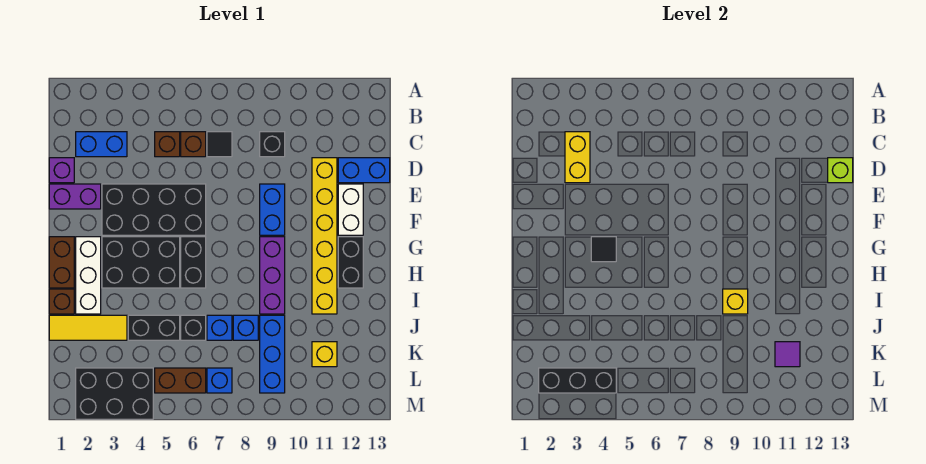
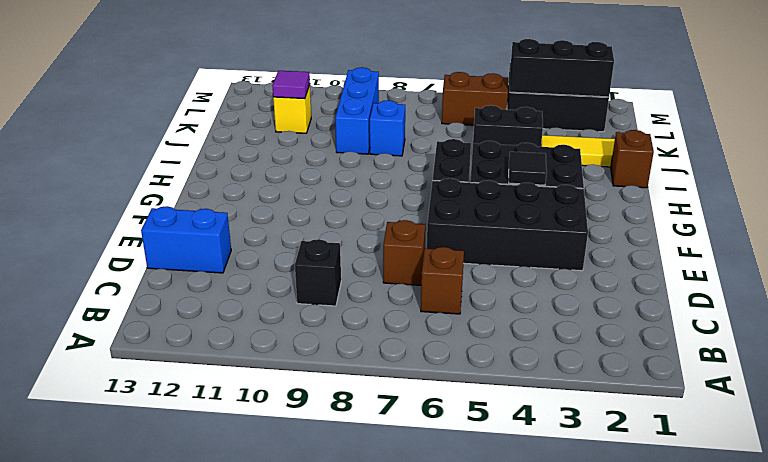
brown brick D7 level 1 -> brown brick C5 level 1
none -> blue brick C2:C3 level 1
none -> black tile C7 level 1
none -> purple brick D1 level 1
none -> yellow brick D11:I11 level 1

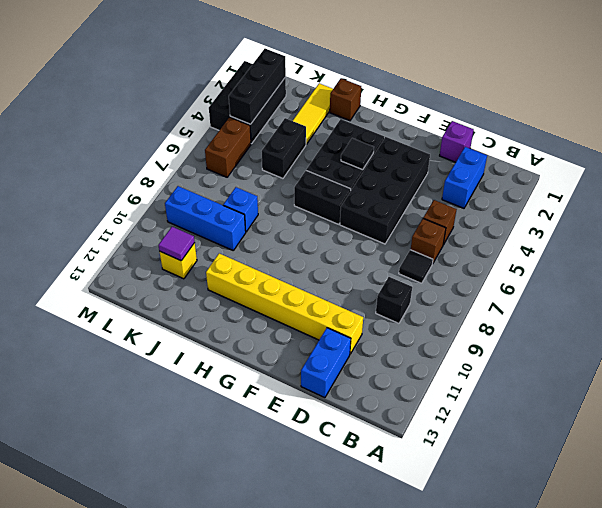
none -> purple brick E1:E2 level 1
none -> blue brick E9:F9 level 1
none -> white brick E12:F12 level 1
none -> brown brick G1:H1 level 1

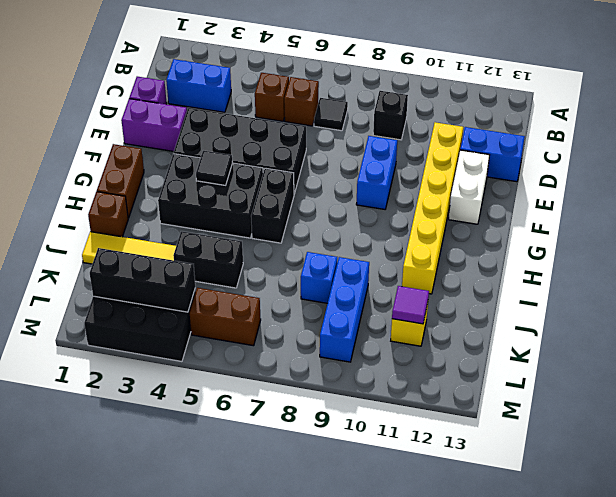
none -> white brick G2:I2 level 1
none -> purple brick G9:I9 level 1
none -> black brick G12:H12 level 1
none -> black brick J6 level 1

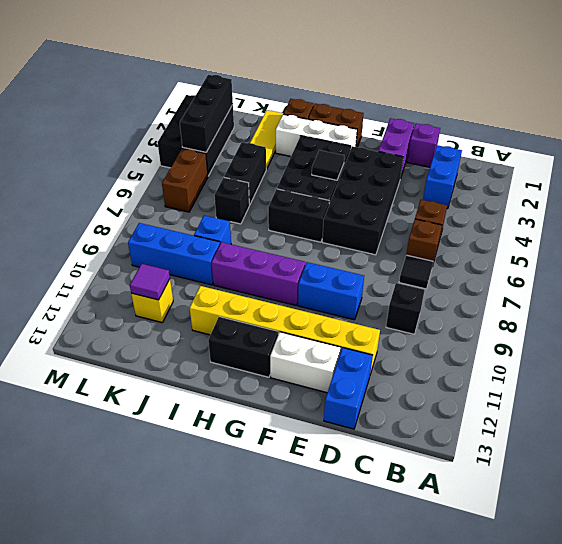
none -> blue brick J7 level 1
none -> blue brick L7 level 1
none -> yellow brick C3:D3 level 2
none -> lime brick D13 level 2

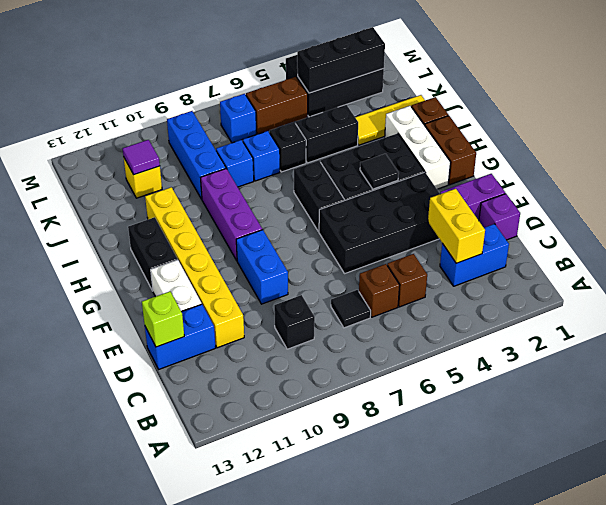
none -> yellow brick I9 level 2

